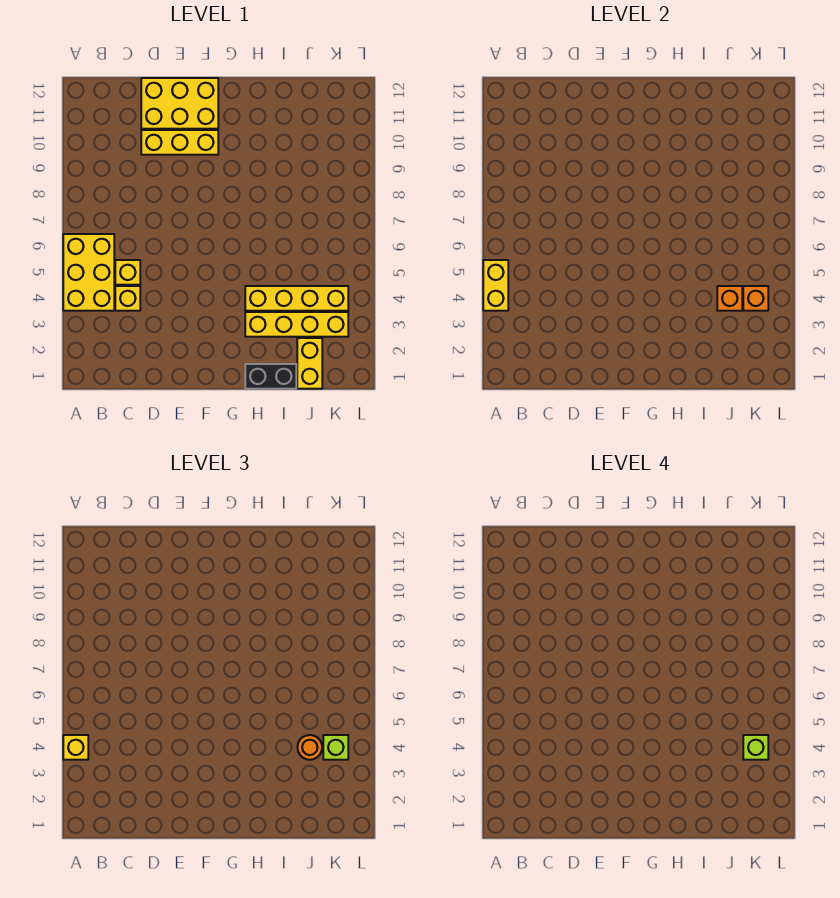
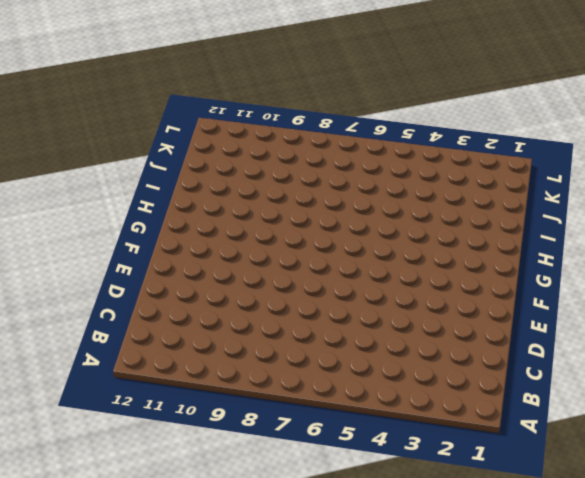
none -> yellow brick A4:B6 level 1
none -> yellow brick C4 level 1
none -> yellow brick C5 level 1

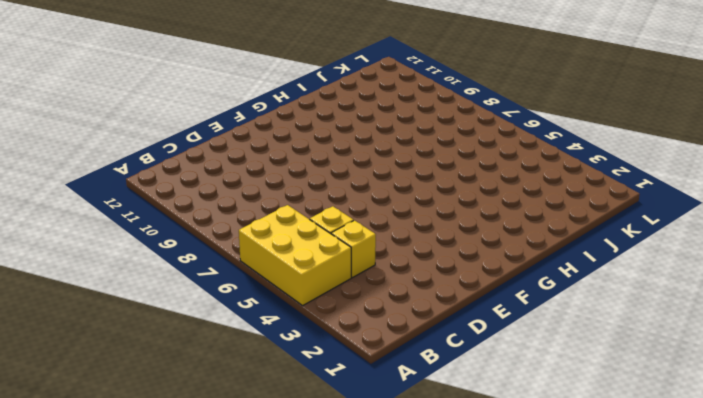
none -> yellow brick D10:F10 level 1
none -> yellow brick D11:F12 level 1
none -> black brick H1:I1 level 1

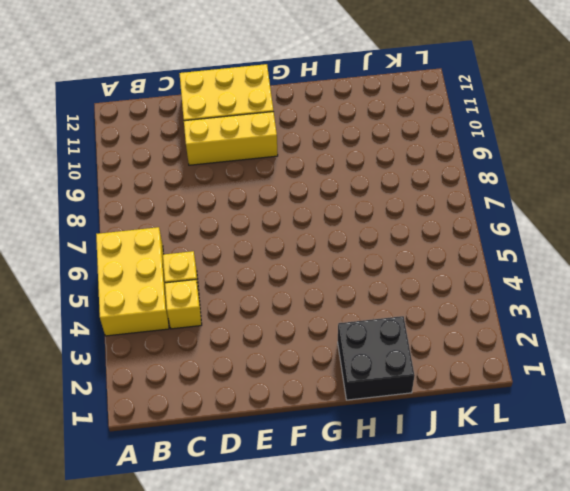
black brick H1:I2 level 1 -> black brick H1:I1 level 1
none -> yellow brick H3:K3 level 1
none -> yellow brick H4:K4 level 1
none -> yellow brick J1:J2 level 1

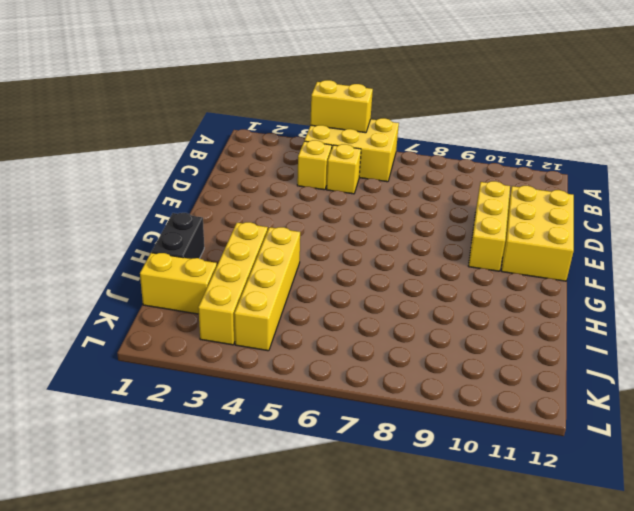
none -> orange brick J4 level 2
none -> orange brick K4 level 2
none -> yellow brick A4 level 3

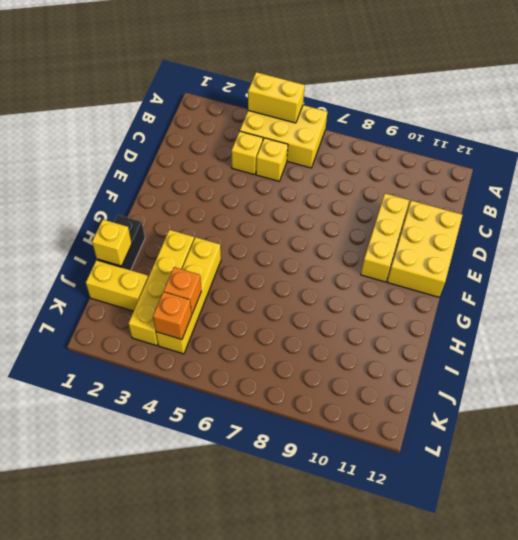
yellow brick I1 level 2 -> yellow brick A4 level 3
none -> orange round brick J4 level 3
none -> lime brick K4 level 3
none -> lime brick K4 level 4

